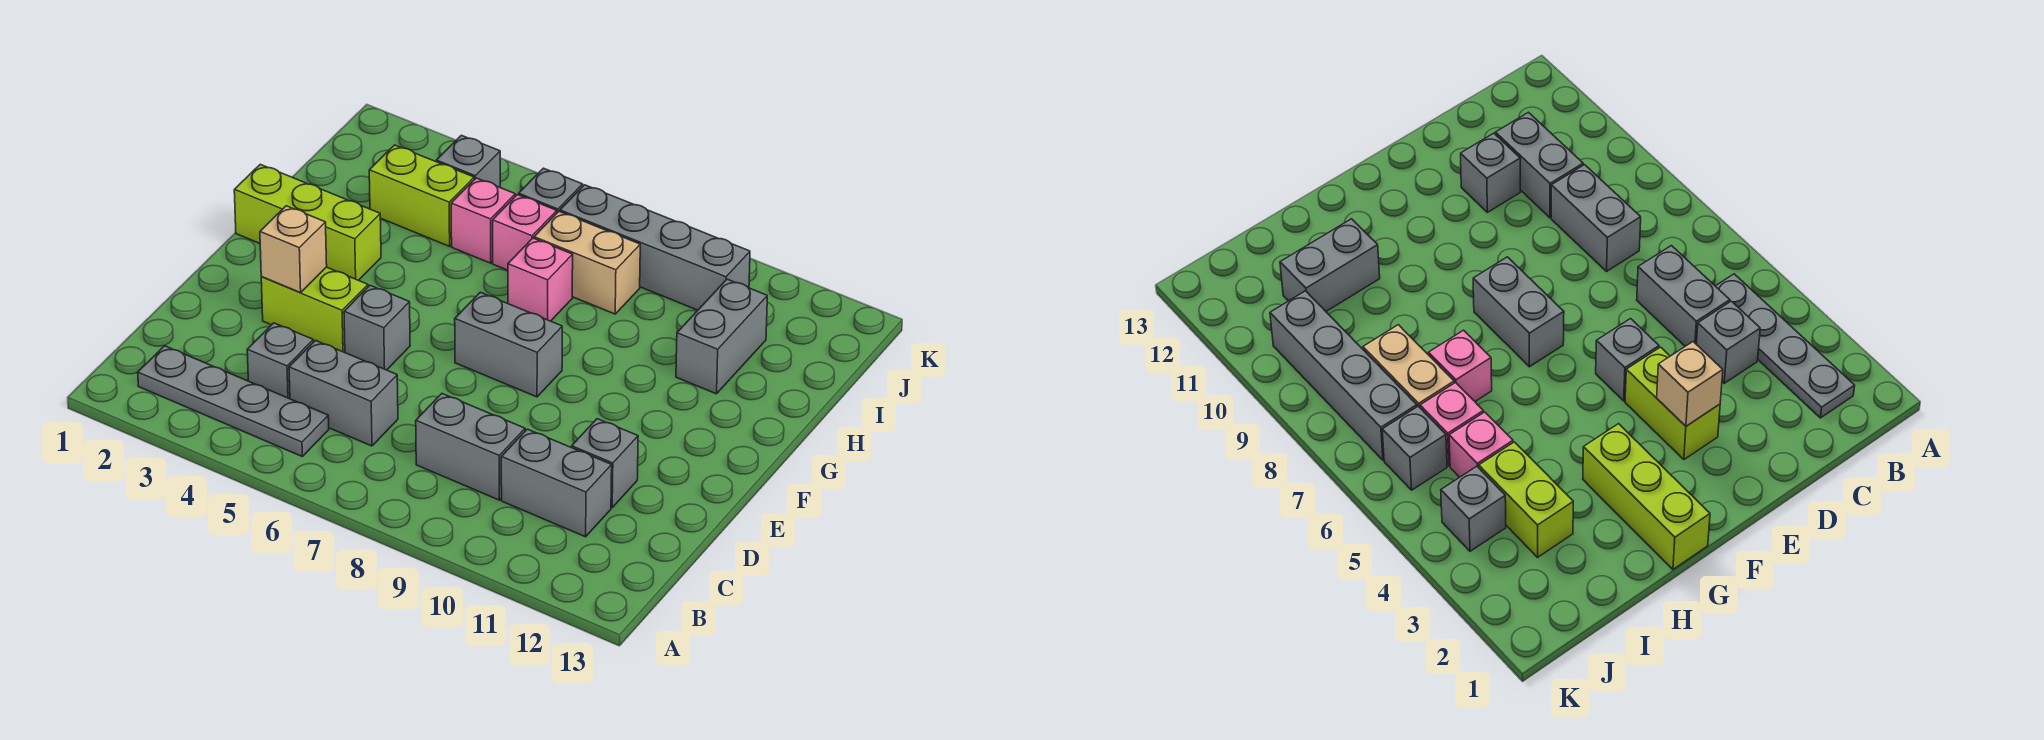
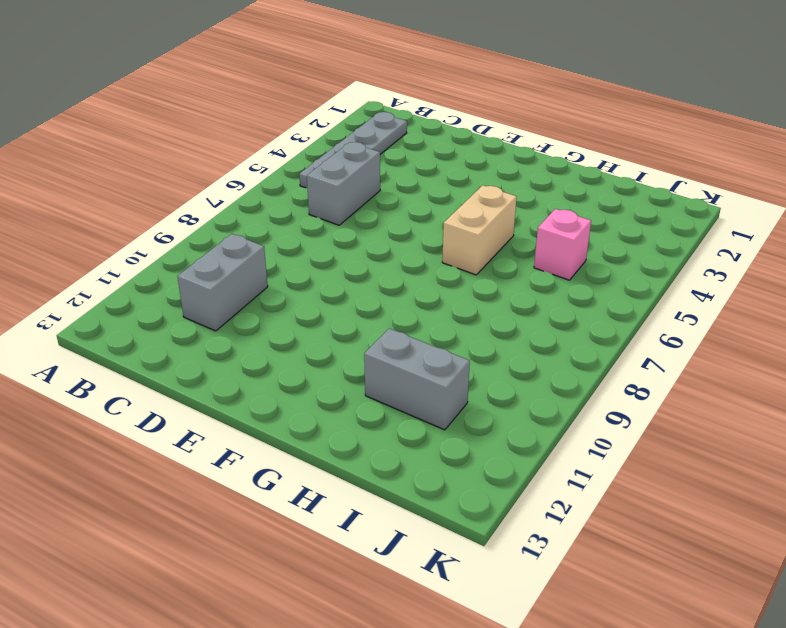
tan brick G5:G6 level 1 -> tan brick I7:I8 level 1
none -> grey brick C4 level 1
none -> grey brick C8:C9 level 1
none -> grey brick D11 level 1

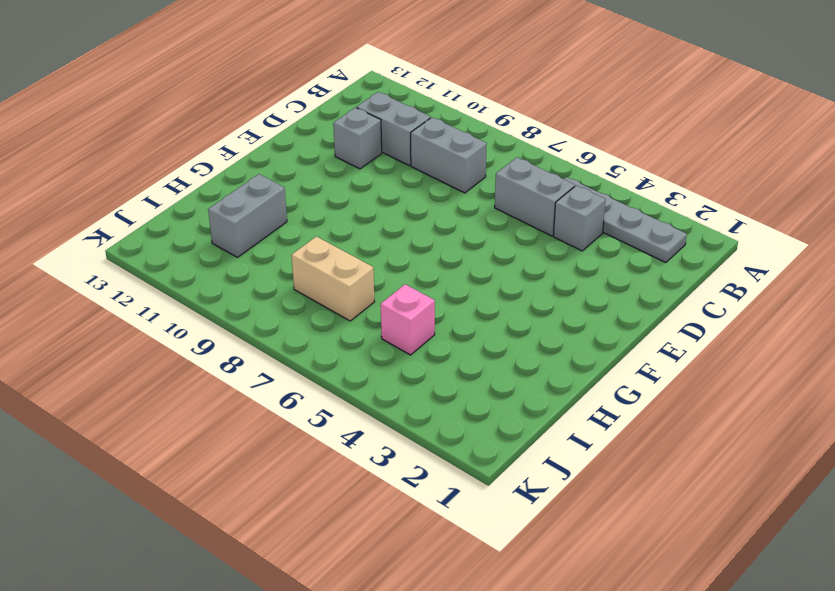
none -> lime brick E3:E4 level 1
none -> grey brick E5 level 1
none -> grey brick F7:F8 level 1

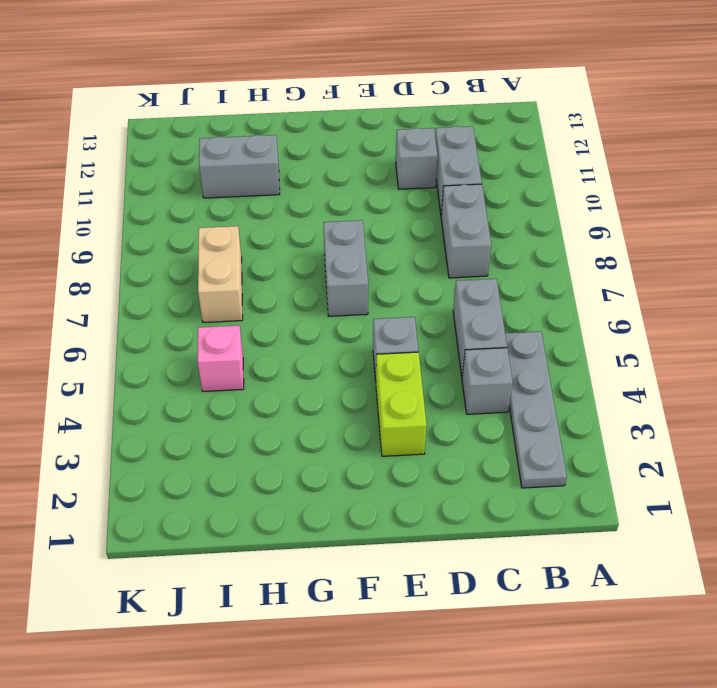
none -> lime brick G1:G3 level 1
none -> pink brick H7 level 1
none -> lime brick I3:I4 level 1

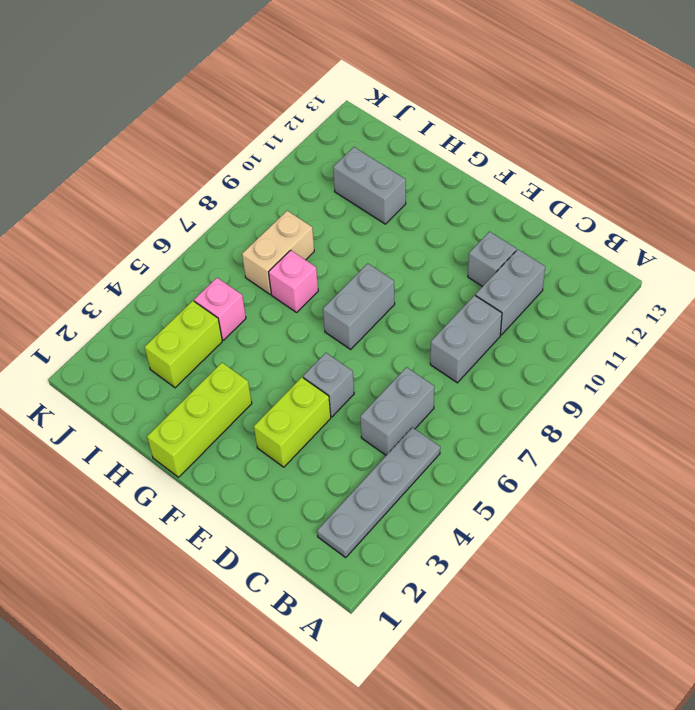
none -> grey brick C4 level 1
none -> pink brick I6 level 1
none -> grey brick J4 level 1

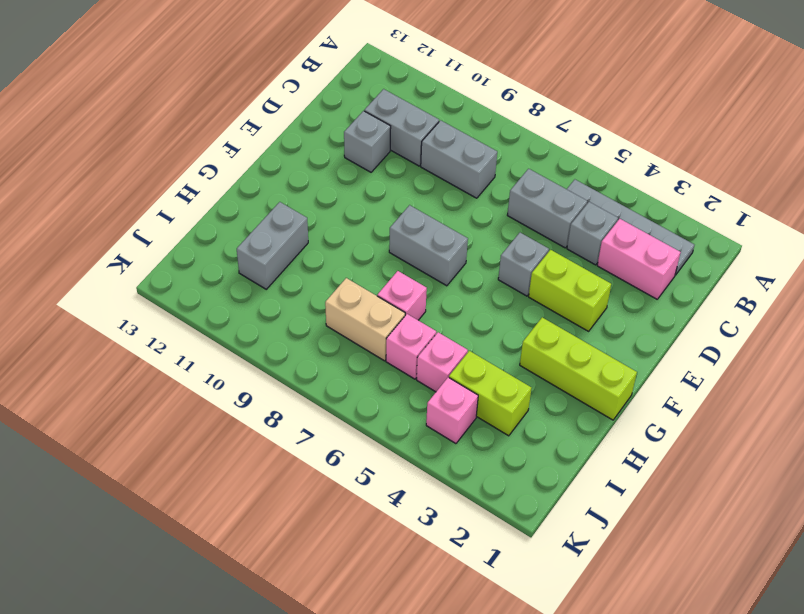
pink brick C2:C3 level 1 -> none
pink brick J4 level 1 -> grey brick J4 level 1
none -> grey brick J6 level 1
none -> grey brick J7:J10 level 1
none -> tan brick E3 level 2

